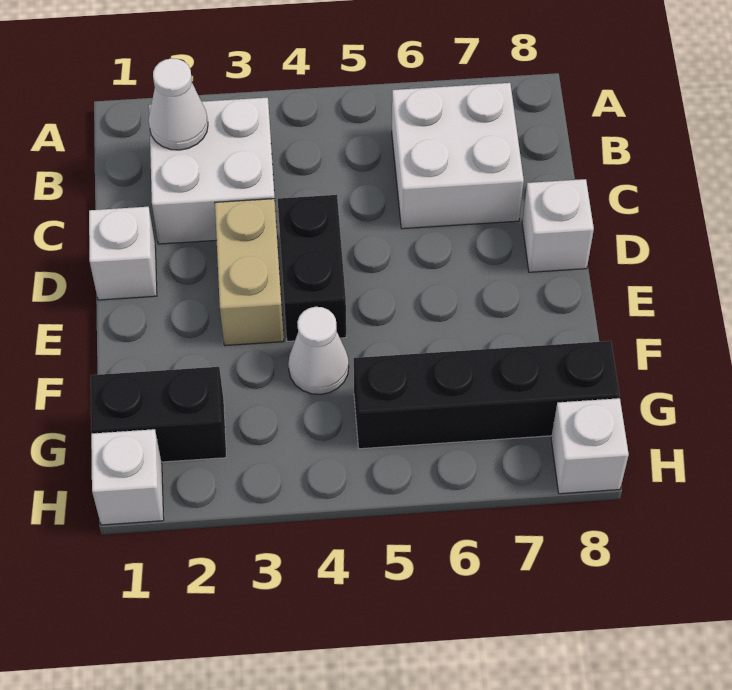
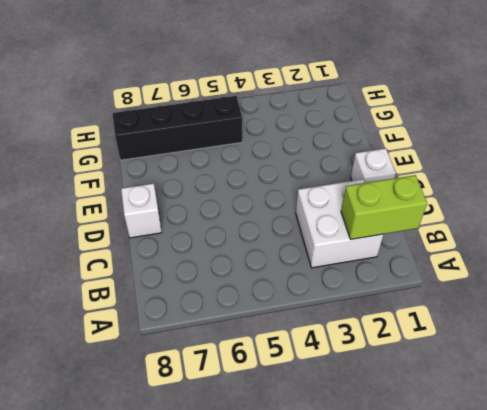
lime brick B1:B2 level 2 -> white cone B2 level 2
none -> white brick B6:C7 level 1
none -> tan brick D3:E3 level 1
none -> black brick D4:E4 level 1

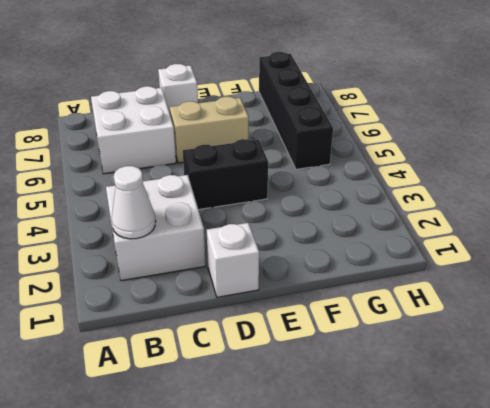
tan brick D6:E6 level 1 -> tan brick D3:E3 level 1
none -> white cone F4 level 1
none -> black brick G1:G2 level 1
none -> white brick H1 level 1

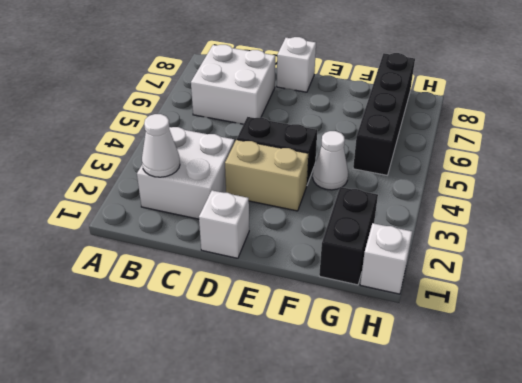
none -> white brick H8 level 1

